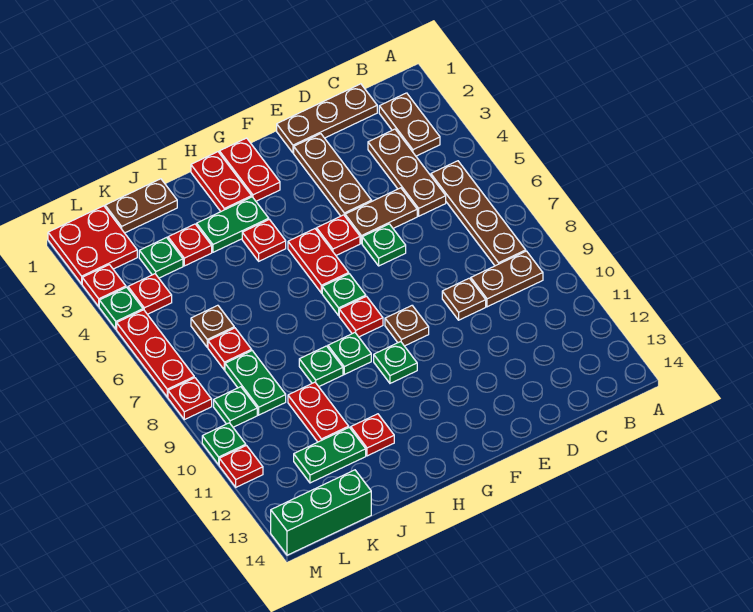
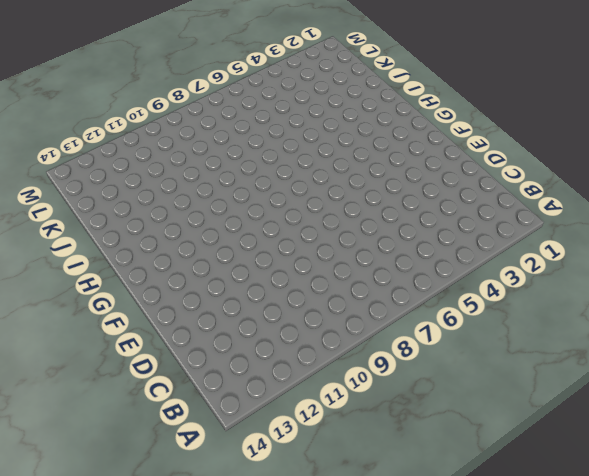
none -> brown plate B2:B3 level 1
none -> brown plate B5:B8 level 1
none -> brown plate B9:C9 level 1
none -> brown plate C1:E1 level 1

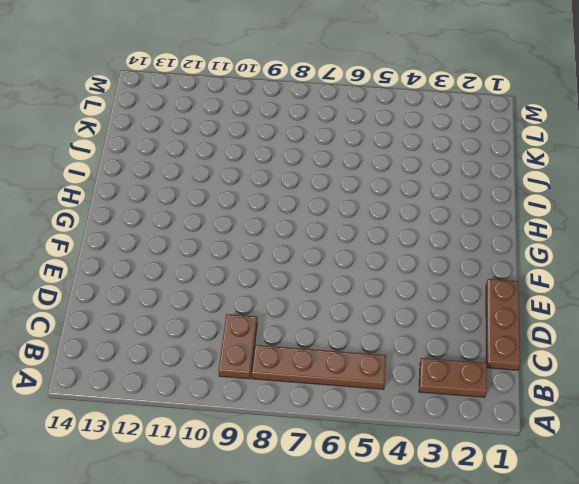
none -> brown plate C3:C5 level 1
none -> brown plate D5:E5 level 1
none -> brown plate D9 level 1
none -> brown plate E2:E4 level 1

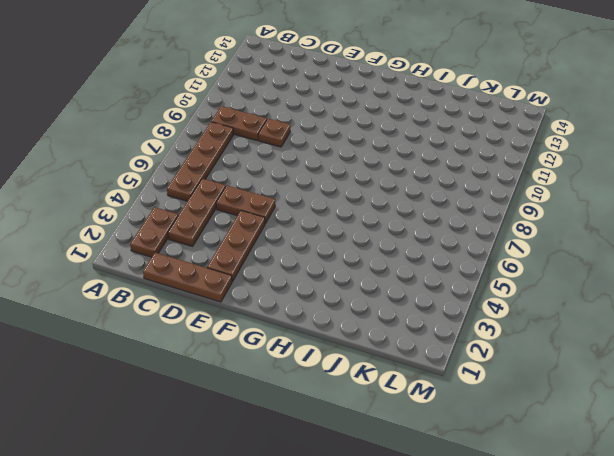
none -> green plate E6 level 1
none -> red plate F5 level 1
none -> brown plate F9 level 1
none -> red plate G1:G2 level 1

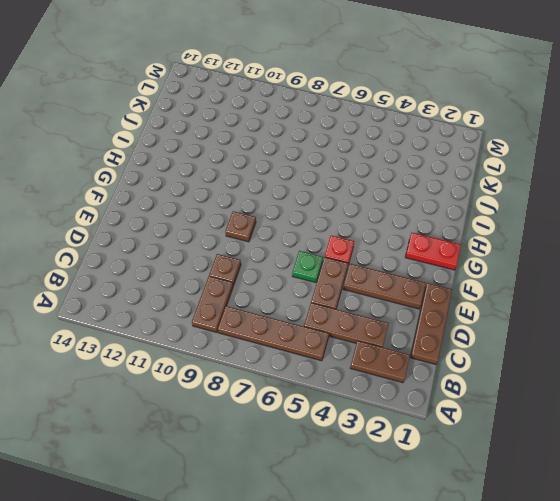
none -> red plate G5:G6 level 1
none -> green plate G7 level 1
none -> red plate G8 level 1
none -> green plate G10 level 1

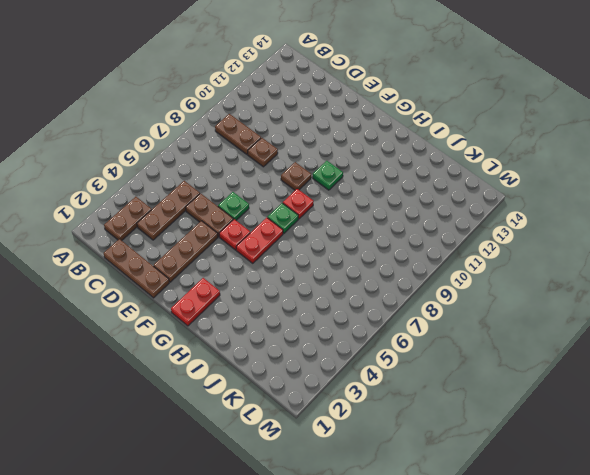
none -> brown plate B5:B8 level 1
none -> red plate H1:H2 level 1
none -> green plate H3:I3 level 1
none -> red plate H4 level 1

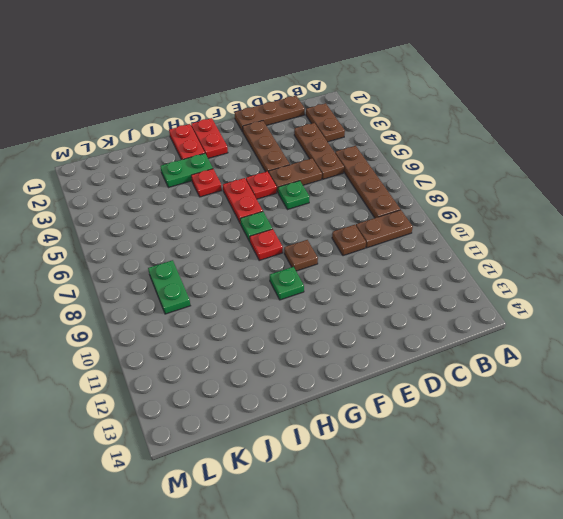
none -> green plate H9 level 1
none -> green plate I9 level 1
none -> red plate I12 level 1
none -> brown plate J1:K1 level 1

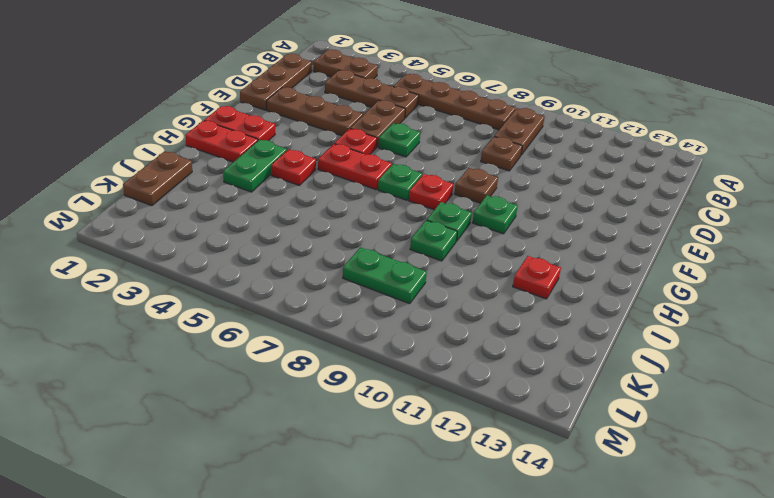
none -> red plate J3 level 1
none -> red plate J10:J11 level 1
none -> green plate J12:K12 level 1
none -> green plate K3 level 1

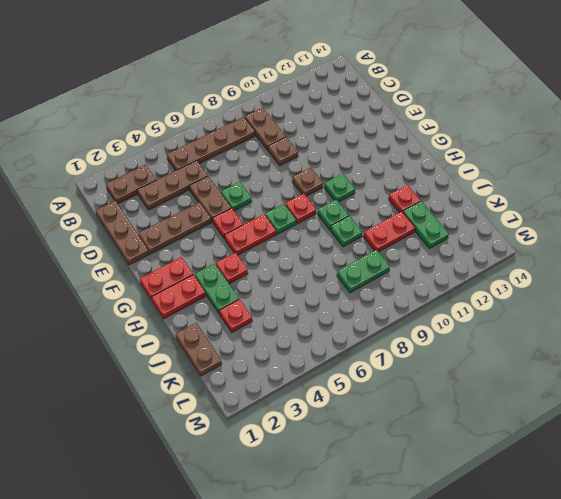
none -> green plate K3 level 1
none -> brown plate K6 level 1
none -> red plate K7 level 1
none -> green brick K14:M14 level 1

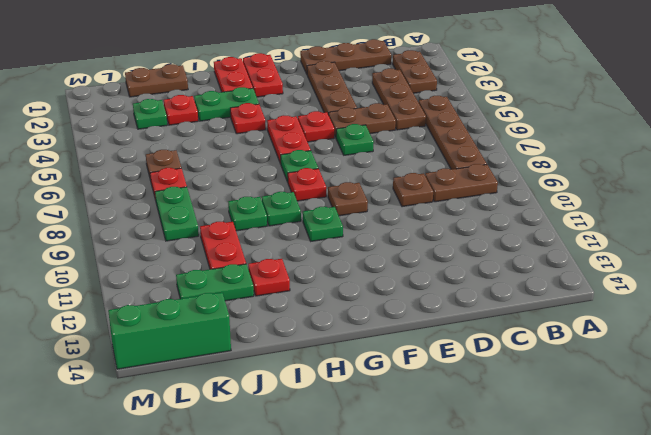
none -> red plate L1:M2 level 1
none -> red plate L4 level 1
none -> green plate L9 level 1
none -> red plate M3 level 1

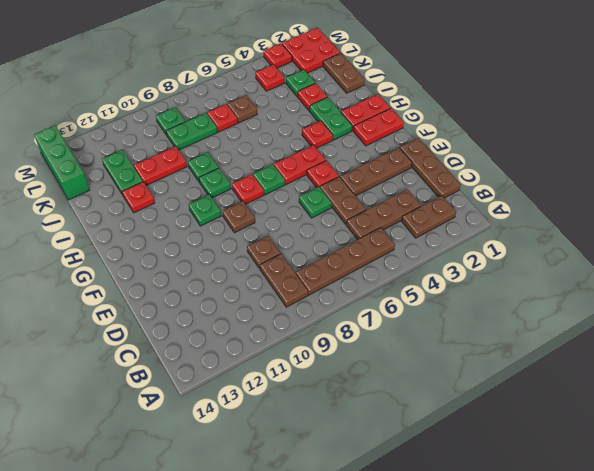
none -> green plate M4 level 1
none -> red plate M5:M7 level 1
none -> red plate M8 level 1
none -> green plate M10 level 1

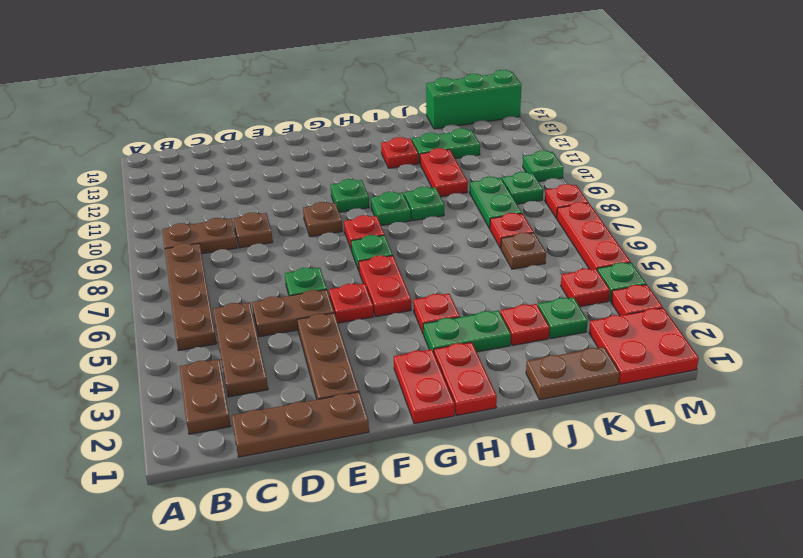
none -> red plate M11 level 1

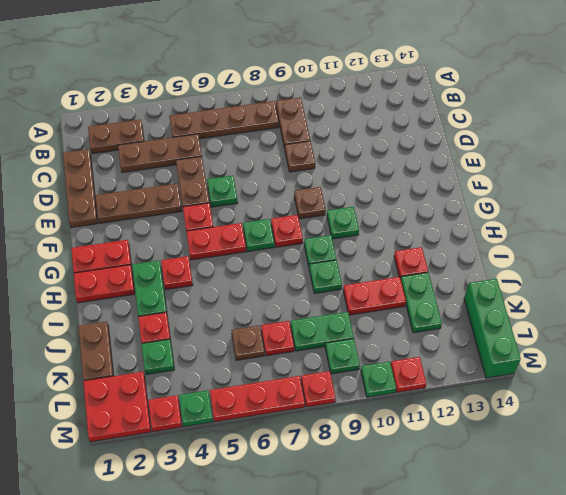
none -> red plate L4 level 1

